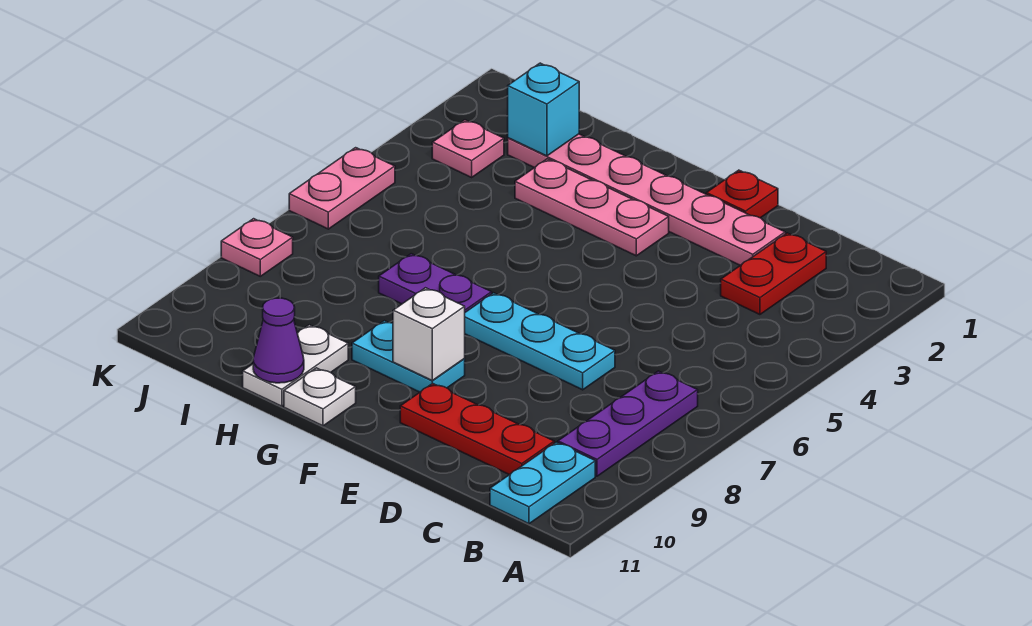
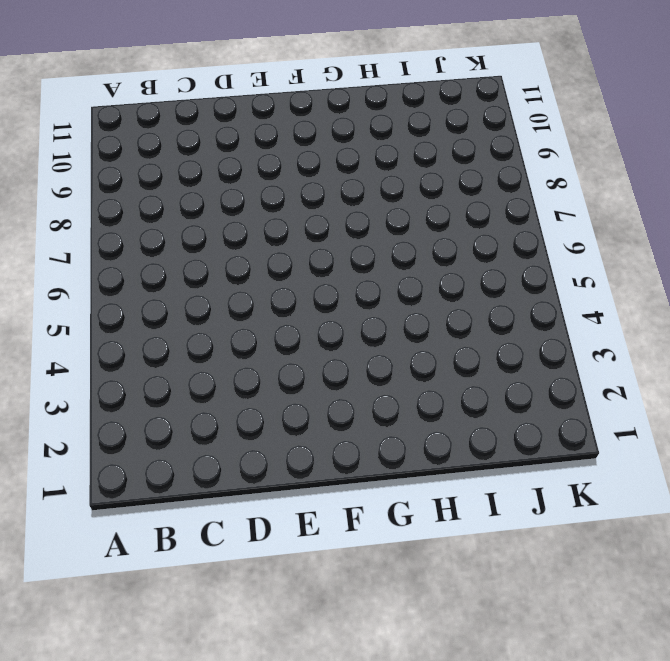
none -> purple plate B7:B9 level 1
none -> cyan plate B10:B11 level 1
none -> red plate C2:C3 level 1

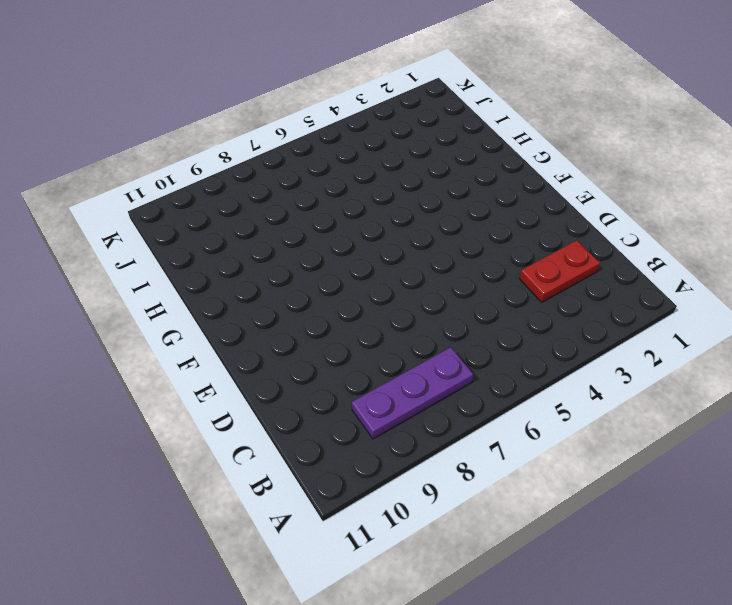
none -> cyan plate B10:B11 level 1
none -> red plate C10:E10 level 1
none -> pink plate D2:I2 level 1

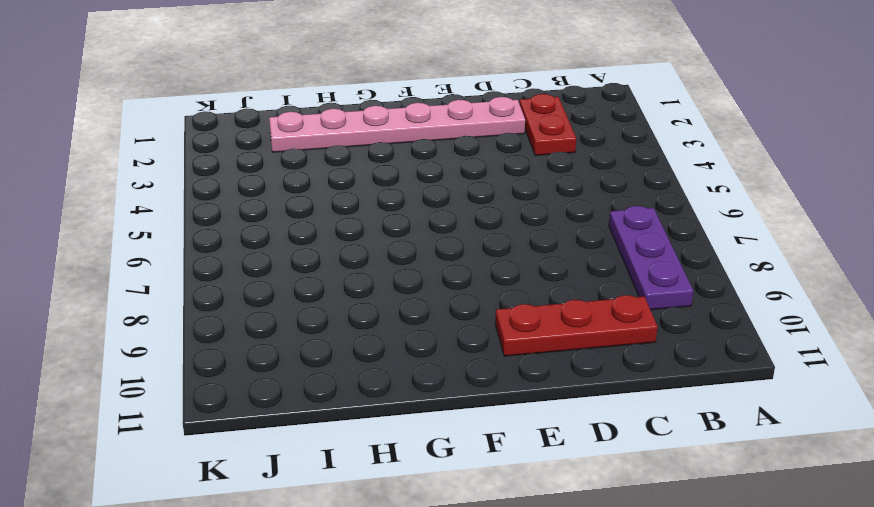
none -> cyan plate B10:B11 level 1
none -> cyan plate D7:F7 level 1
none -> red plate E1 level 1

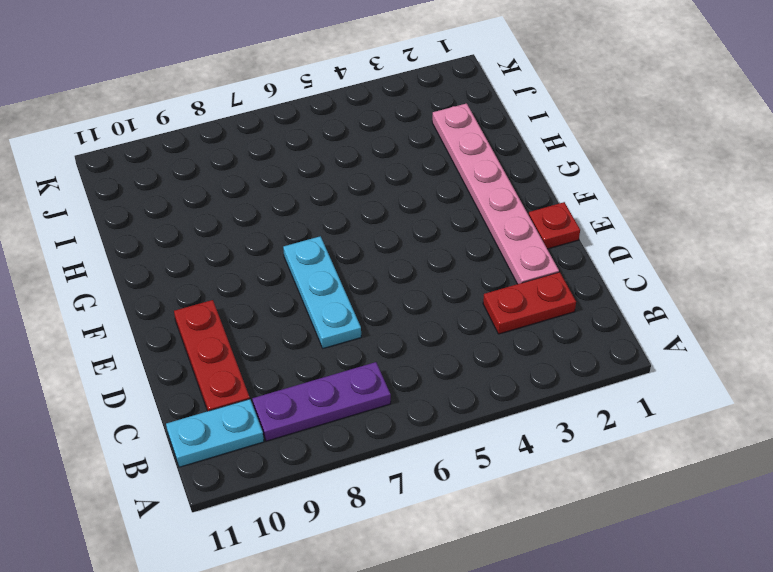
none -> pink plate F3:H3 level 1
none -> cyan plate F9:G9 level 1
none -> purple plate G7:H7 level 1

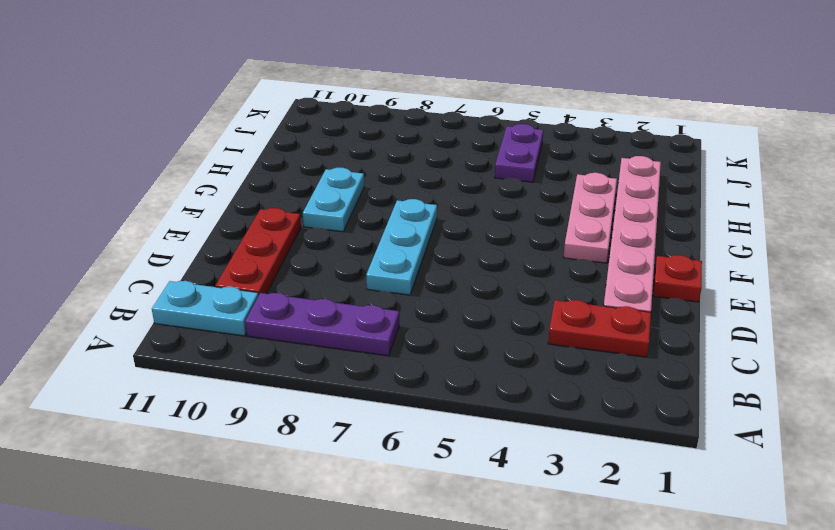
purple plate I5:J5 level 1 -> purple plate G7:H7 level 1
none -> white plate G11 level 1
none -> white plate H10:H11 level 1
none -> pink plate J3 level 1

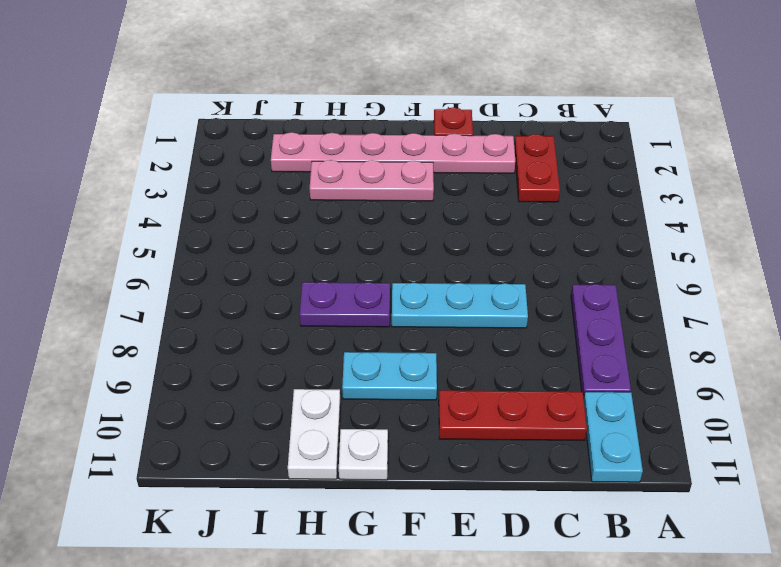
none -> pink plate J3 level 1
none -> pink plate K5:K6 level 1
none -> pink plate K8 level 1

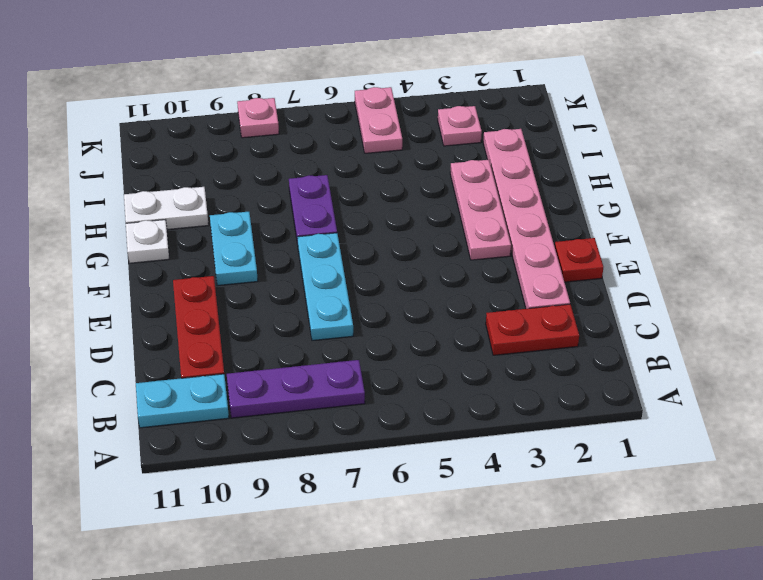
pink plate J5:K5 level 1 -> pink plate K5:K6 level 1
none -> white brick F9 level 2
none -> purple cone H11 level 2
none -> cyan brick I2 level 2

